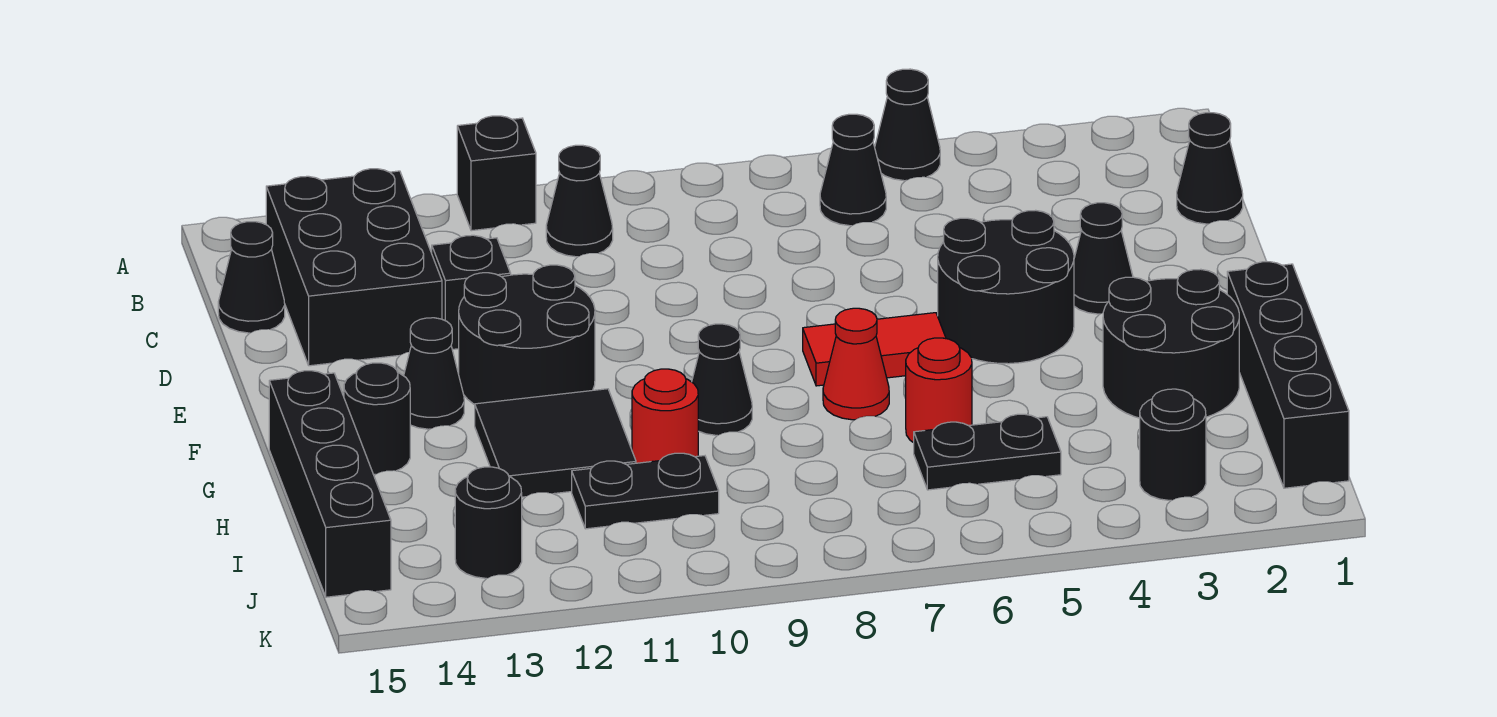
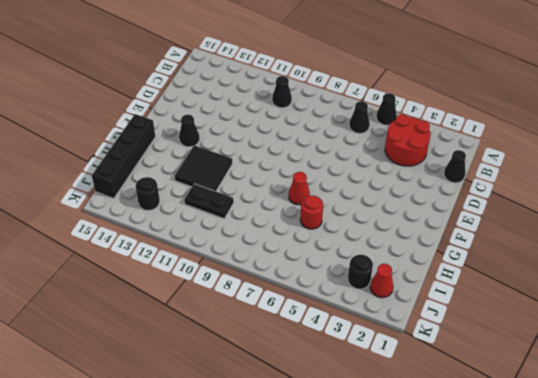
red round brick B3:C4 level 1 -> none
red cone J2 level 1 -> none
none -> black brick A11 level 1
none -> black brick B13:D14 level 1
none -> black cone C15 level 1

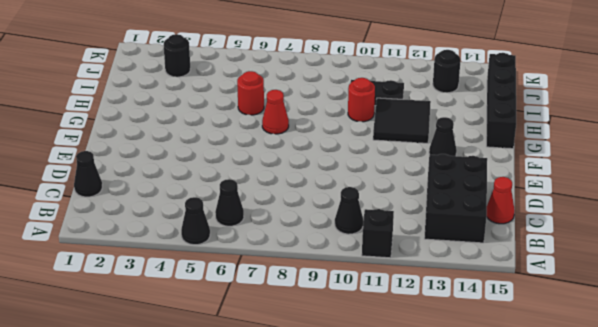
red cone C15 level 1 -> black cone C15 level 1
none -> black brick D12 level 1
none -> black cone E3 level 1
none -> black round brick E4:F5 level 1

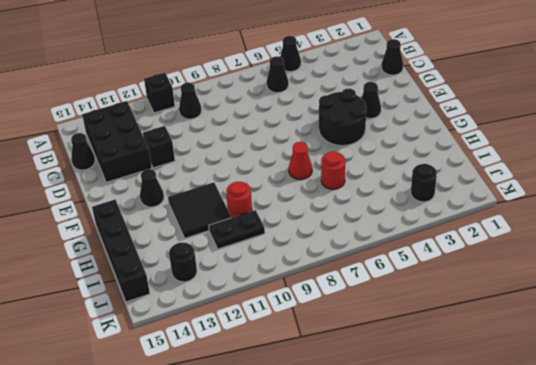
none -> black round brick E11:F12 level 1
none -> red tile F6:F7 level 1
none -> black brick G1:J1 level 1

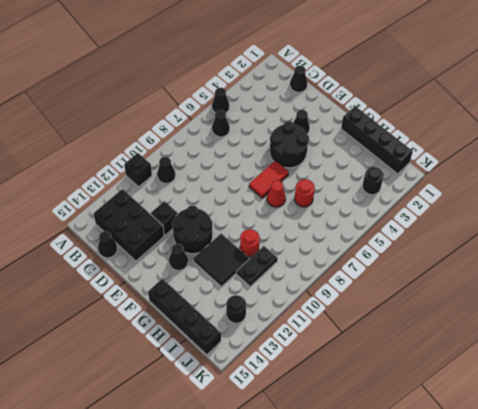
none -> black round brick G2:H3 level 1
none -> black cone G9 level 1
none -> black round brick G14 level 1

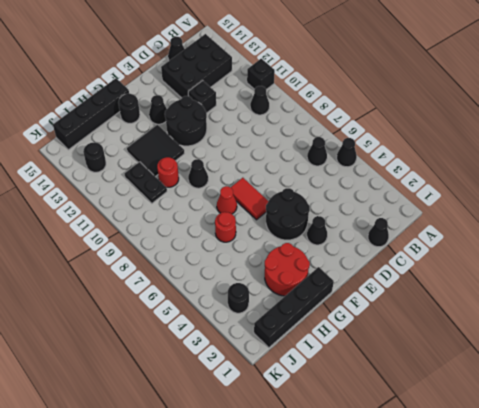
red round brick G2:H3 level 1 -> black round brick G2:H3 level 1
none -> black plate I5:I6 level 1

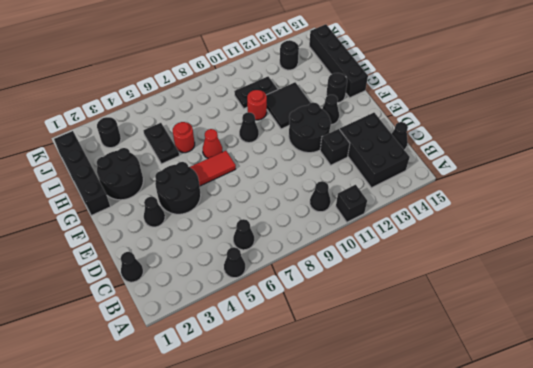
black plate H5:I5 level 1 -> black plate I5:I6 level 1

